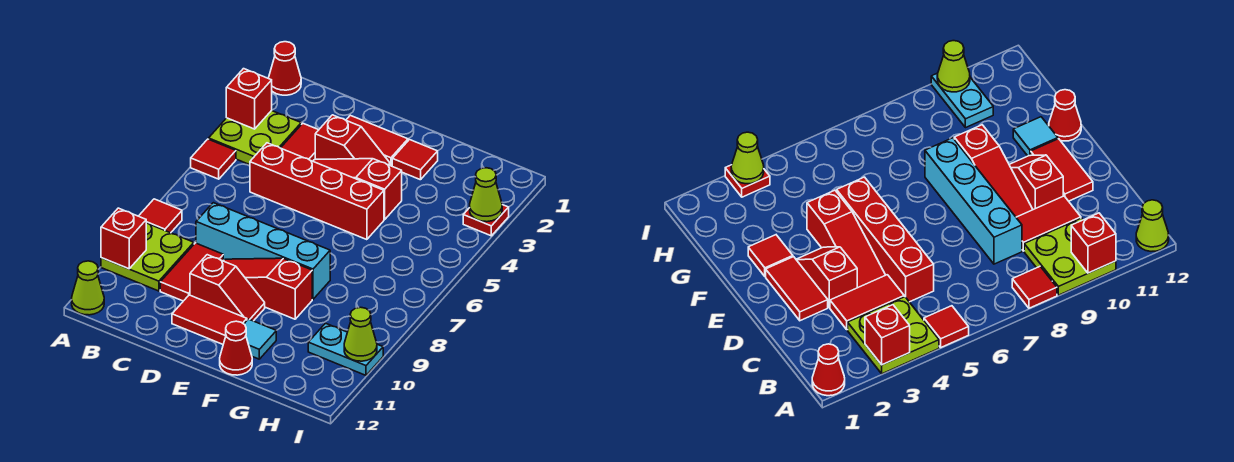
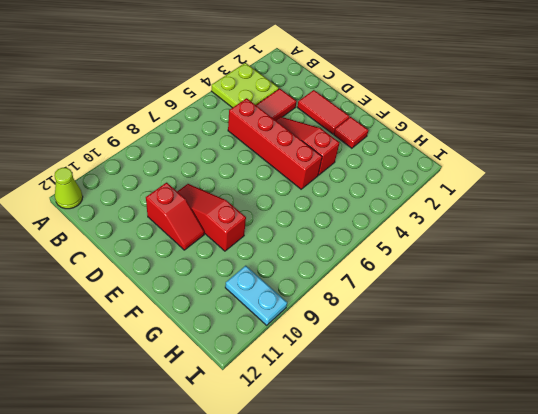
none -> red cone A1 level 1
none -> red tile A5 level 1
none -> red tile A8 level 1

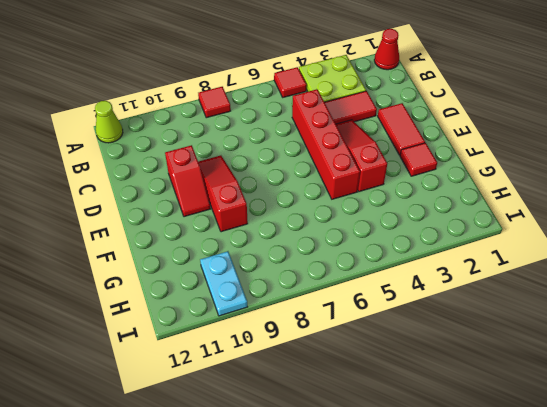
none -> lime plate A9:B10 level 1
none -> cyan brick C8:F8 level 1
none -> red tile C9:C10 level 1

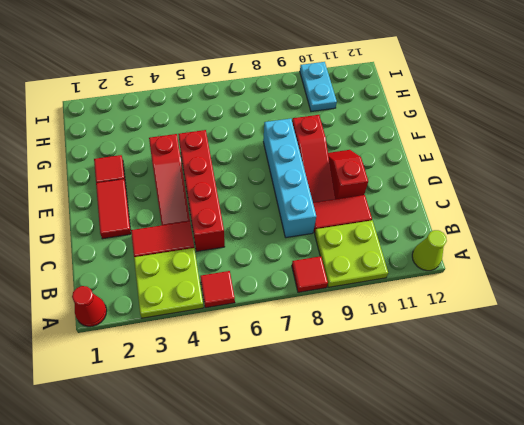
none -> red slope D3:E3 level 1 top D
none -> red tile D11:E11 level 1
none -> cyan tile F11 level 1

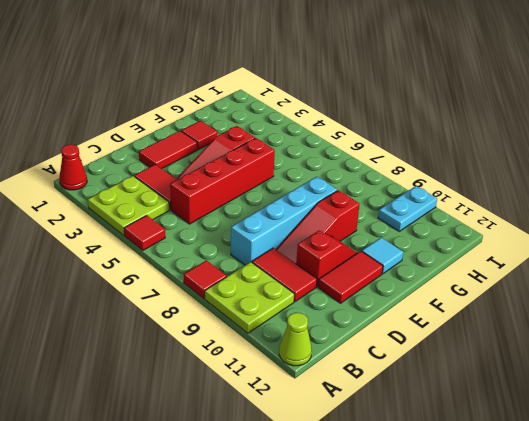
none -> red slope D3:E3 level 1 top D
none -> red cone F12 level 1
none -> red plate I3 level 1

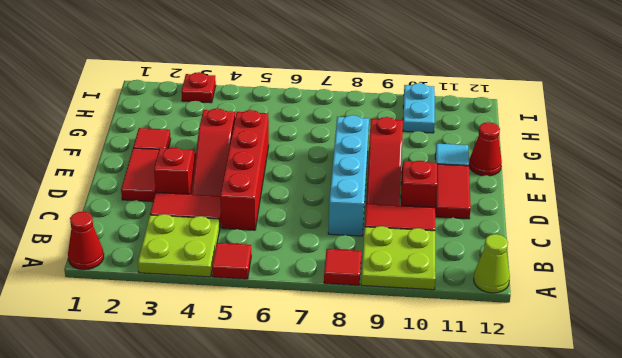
none -> red brick A3 level 2
none -> red brick A10 level 2
none -> lime cone I3 level 2

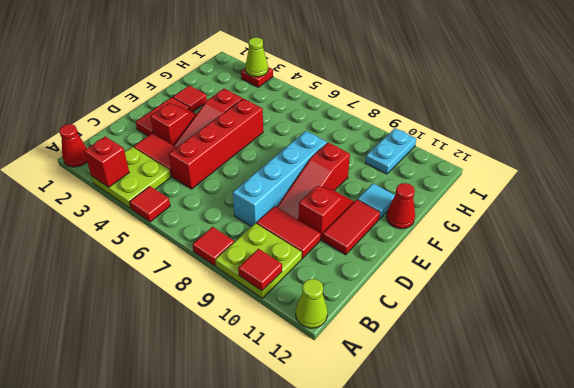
red tile A10 level 2 -> red brick A10 level 2
none -> lime cone I10 level 2

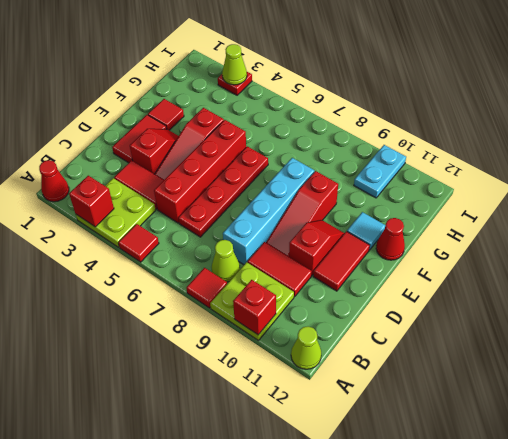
lime cone B8 level 1 -> lime cone I10 level 2
red plate C6:F6 level 1 -> none

